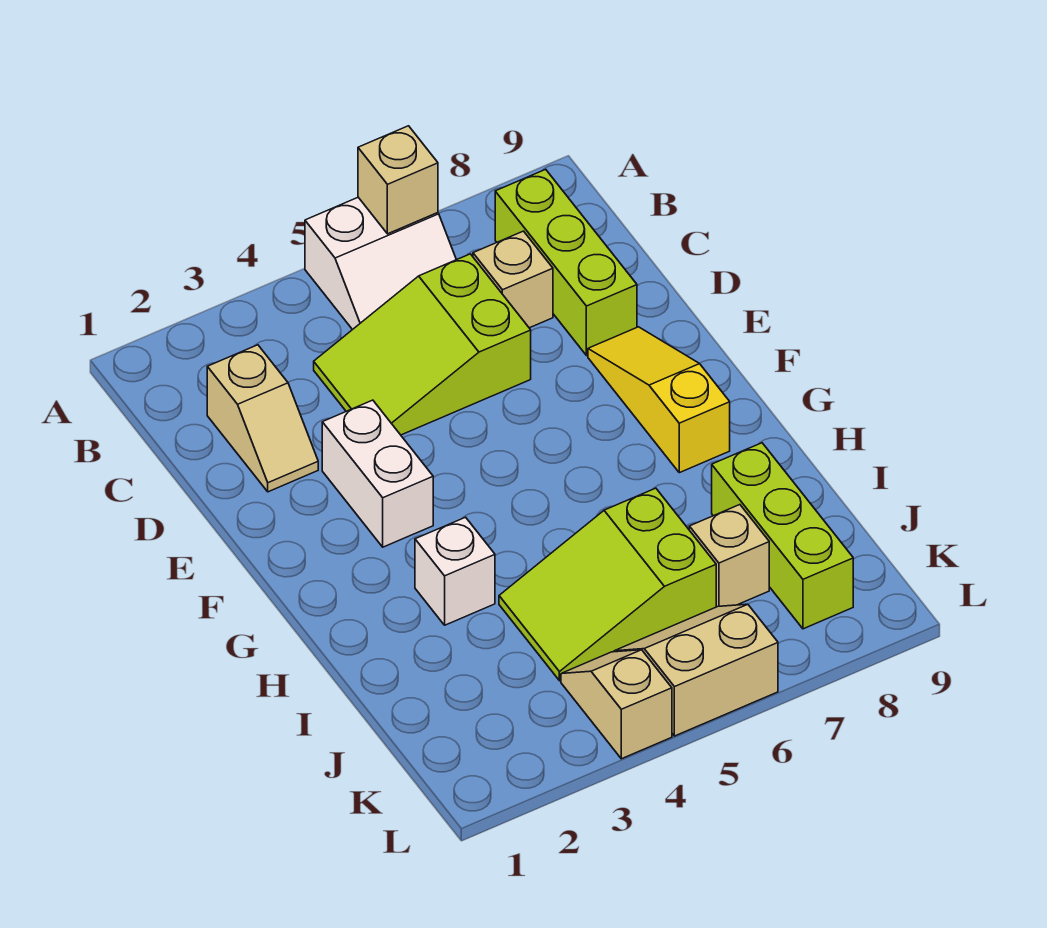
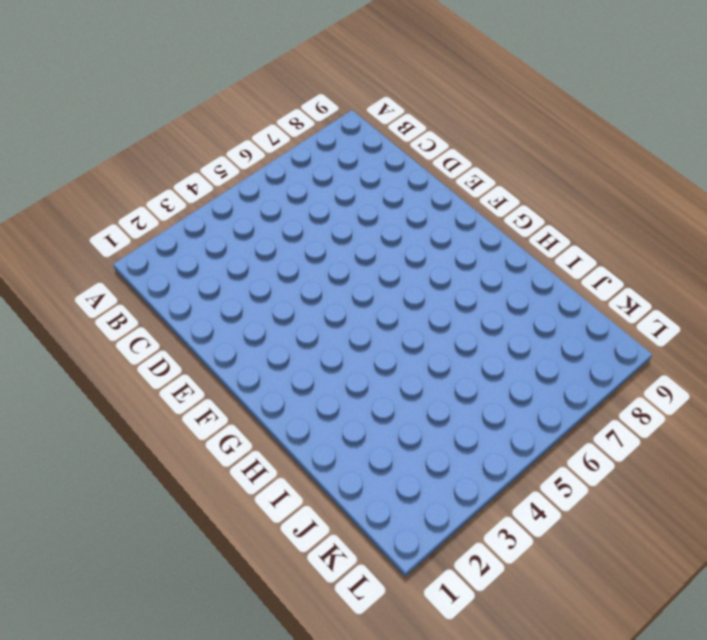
none -> white slope A5:B6 level 1 top A
none -> lime brick B8:D8 level 1
none -> tan slope C2:D2 level 1 top C

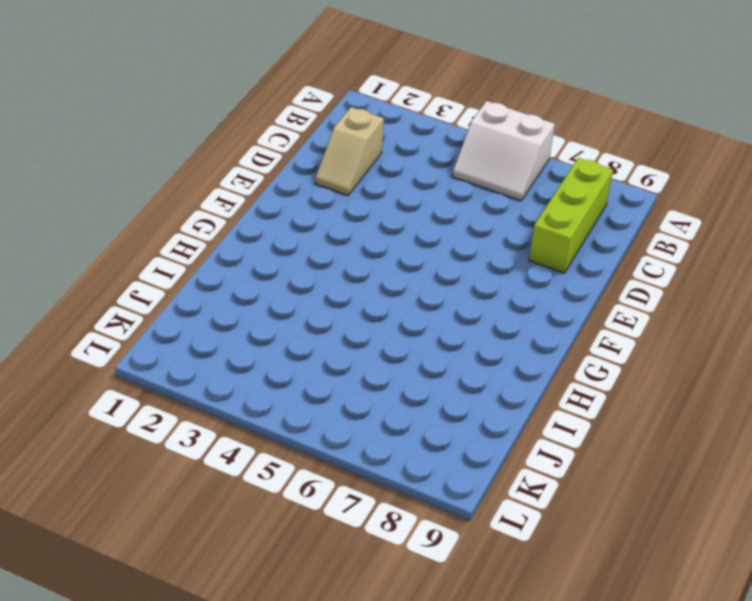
none -> lime slope C4:D6 level 1 top 6
none -> tan brick C7 level 1
none -> white brick E3:F3 level 1

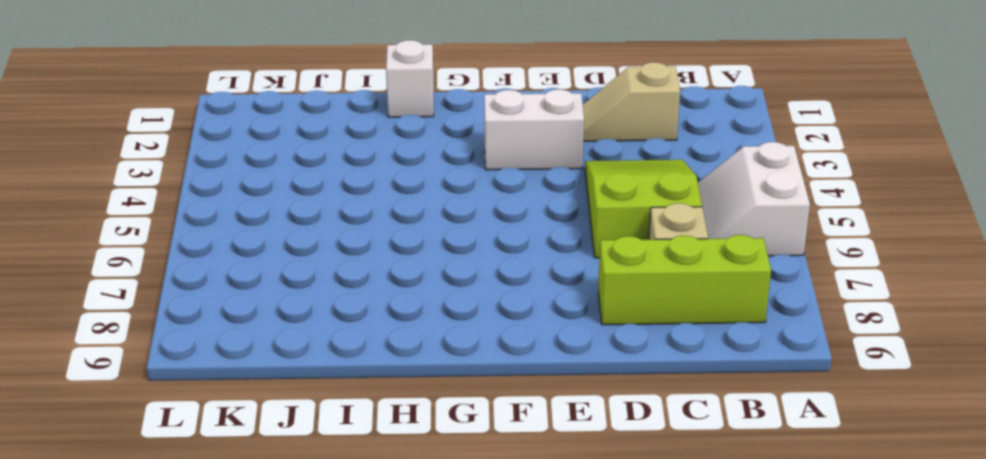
white brick H1 level 1 -> white brick H3 level 1
none -> yellow slope E8:G8 level 1 top G
none -> lime slope I4:J6 level 1 top 6
none -> lime brick I8:K8 level 1

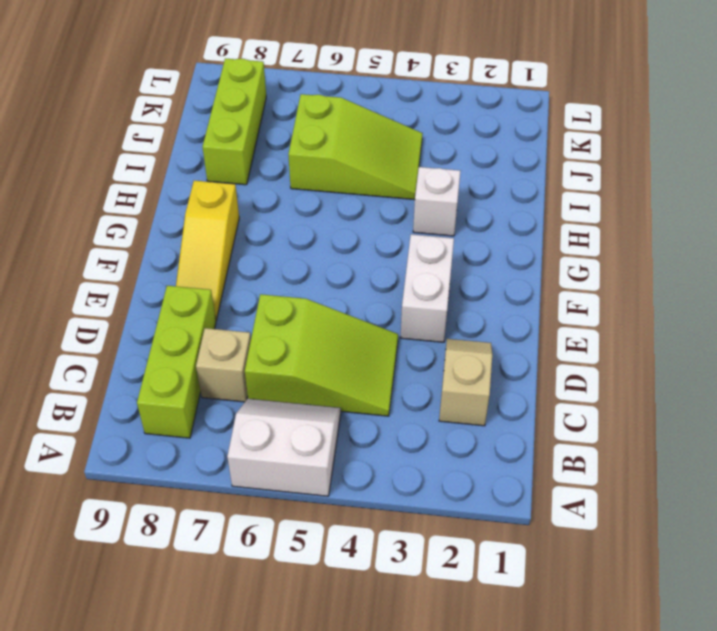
none -> tan brick J7 level 1
none -> tan slope K4:L4 level 1 top L
none -> tan slope K5:L6 level 1 top L

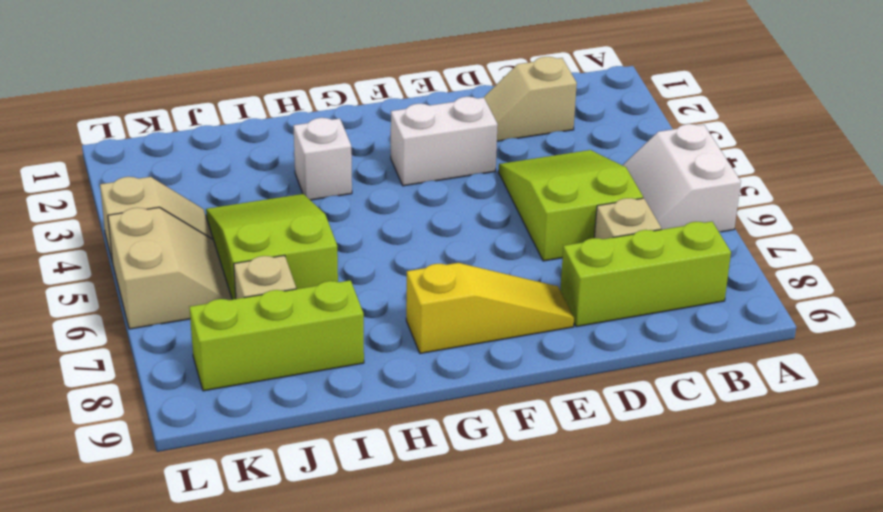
none -> tan brick A6 level 2

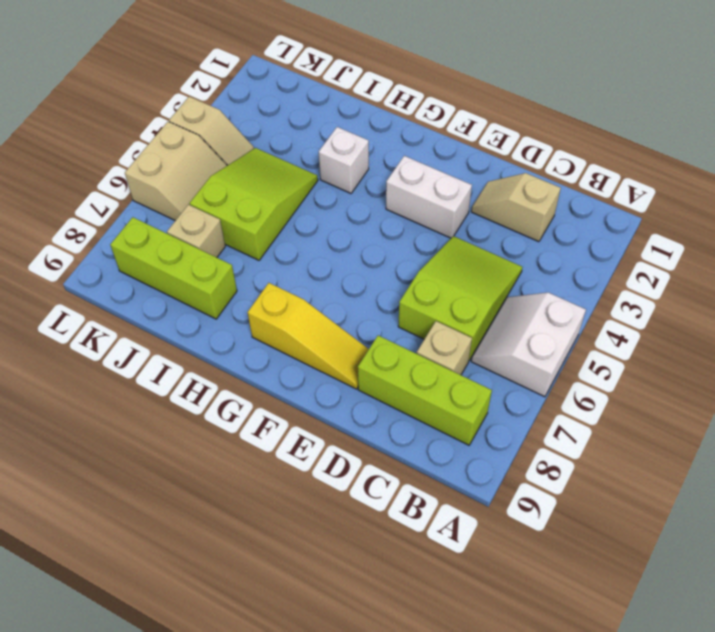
none -> tan brick A6 level 2

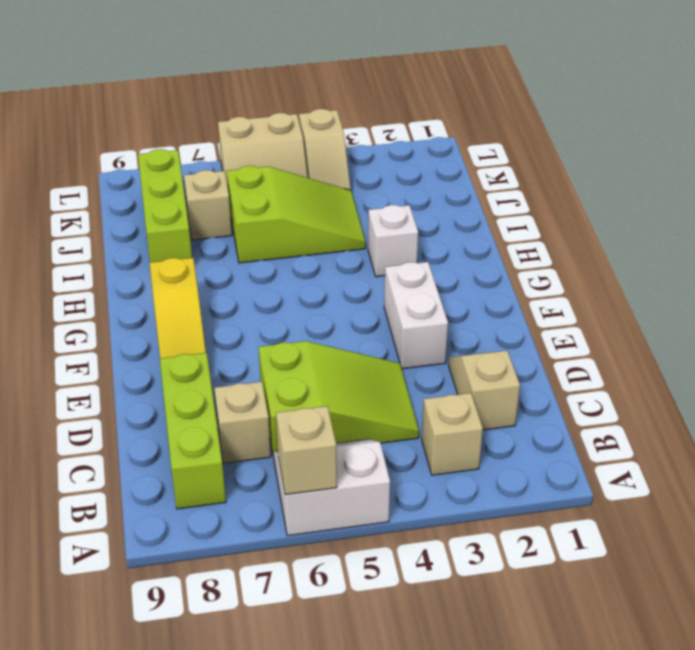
tan brick B3 level 1 -> none

